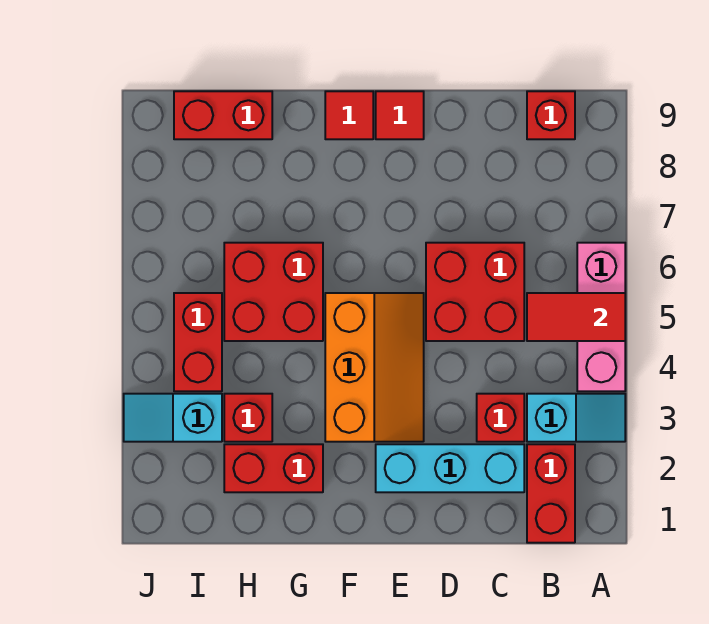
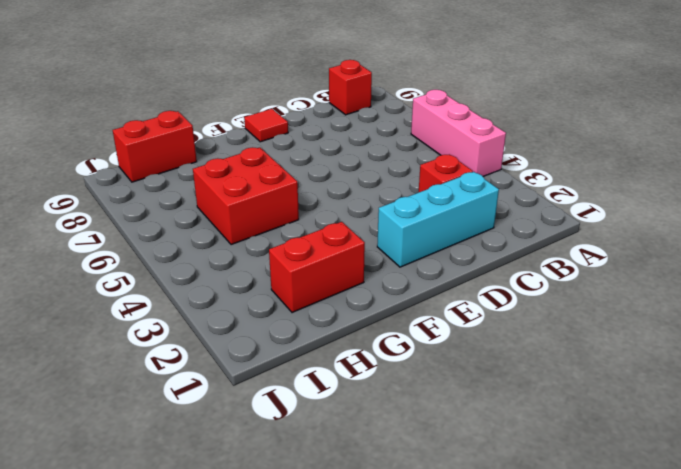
none -> cyan slope A3:B3 level 1 top B
none -> red brick B1:B2 level 1
none -> red brick C5:D6 level 1

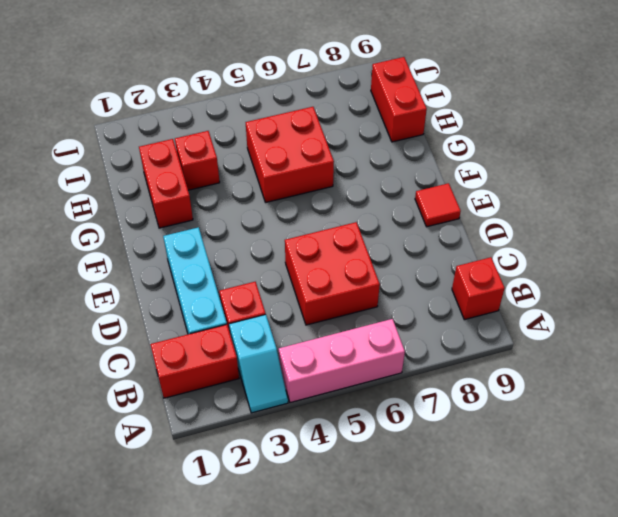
none -> orange slope E3:F5 level 1 top F
none -> red tile F9 level 1
none -> cyan slope I3:J3 level 1 top I

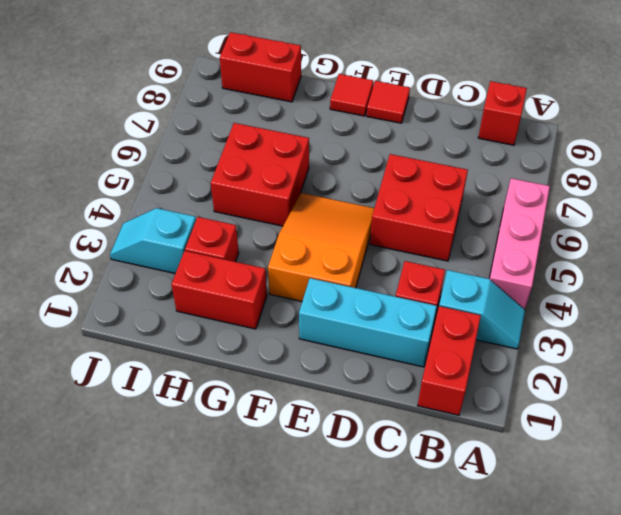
orange slope E3:F5 level 1 top 3 -> orange slope E3:F5 level 1 top F
none -> red brick I4:I5 level 1
none -> red tile A5:B5 level 2

